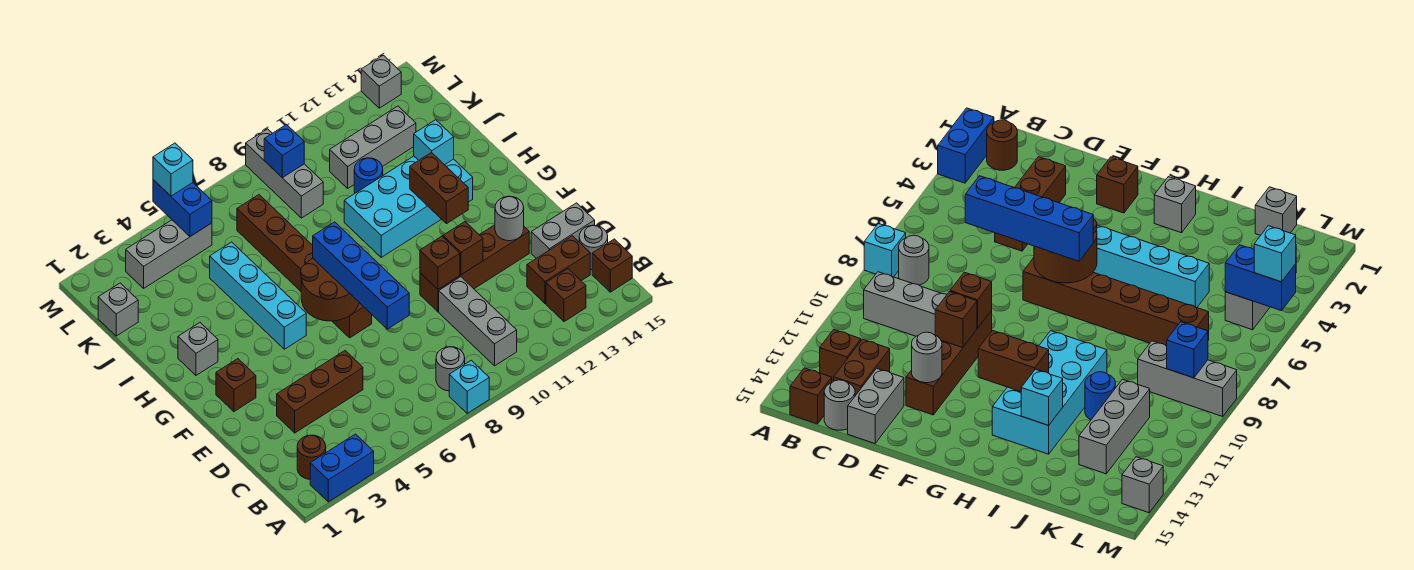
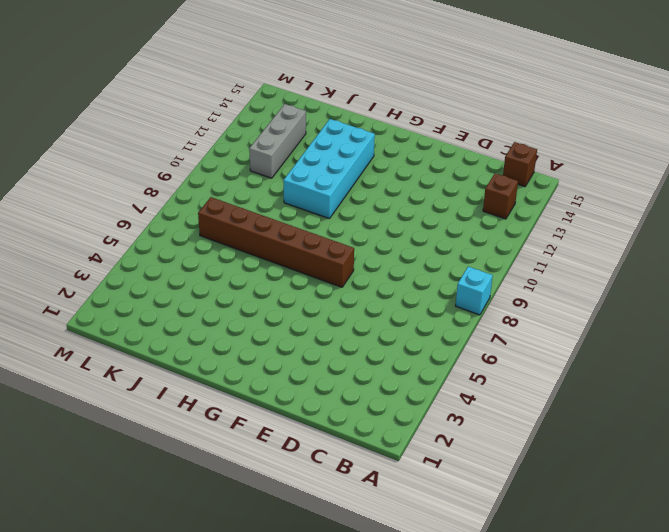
none -> blue brick A2:A3 level 1
none -> brown round brick B2 level 1
none -> grey round brick B8 level 1
none -> grey brick B10:D10 level 1

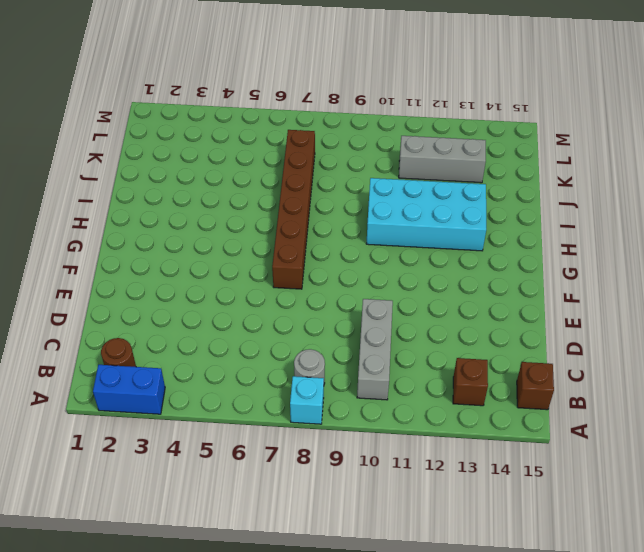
none -> brown brick C13:C14 level 1
none -> grey round brick C15 level 1
none -> brown brick D3:D5 level 1
none -> grey brick D14:D15 level 1

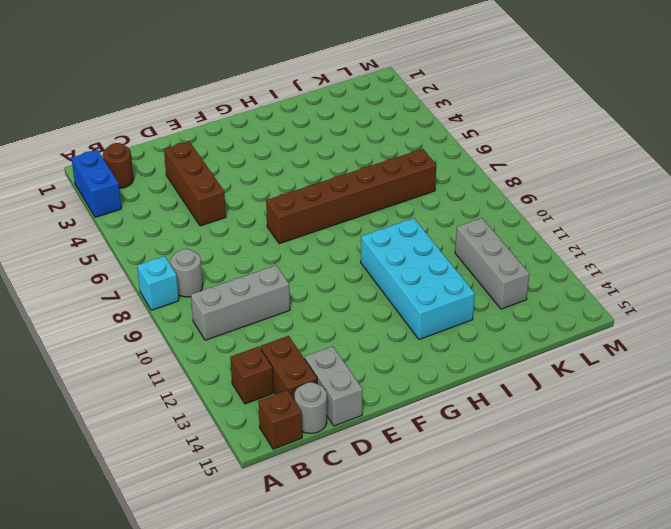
none -> brown brick E10:E13 level 1
none -> brown brick F2 level 1
none -> cyan brick G5:J5 level 1
none -> grey brick H2 level 1

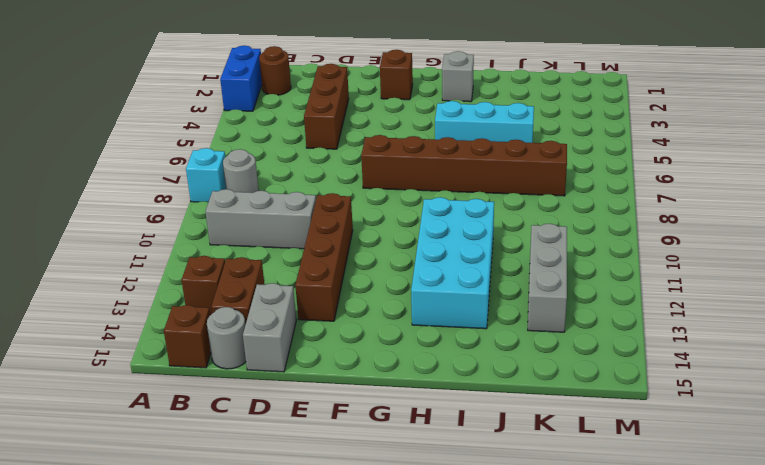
cyan brick H5:J5 level 1 -> cyan brick G5:J5 level 1
none -> blue round brick J11 level 1
none -> grey brick K1 level 1
none -> grey brick K9:M9 level 1
none -> grey brick L3:L5 level 1

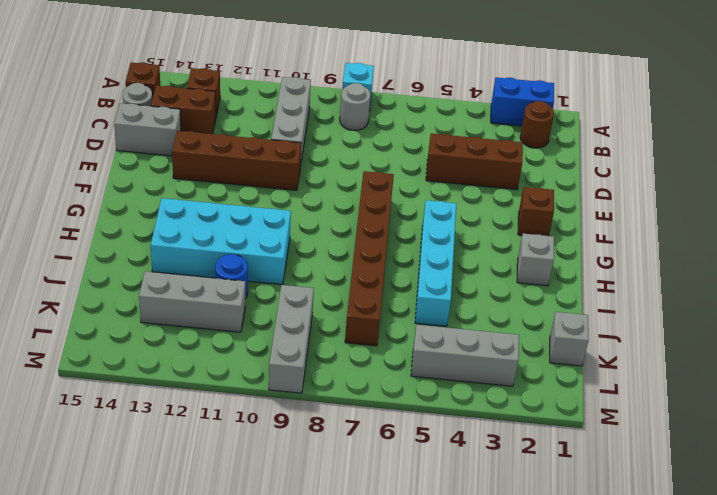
none -> grey brick M14 level 1
none -> brown brick E10 level 2
none -> brown brick E11 level 2
none -> grey round brick E13 level 2

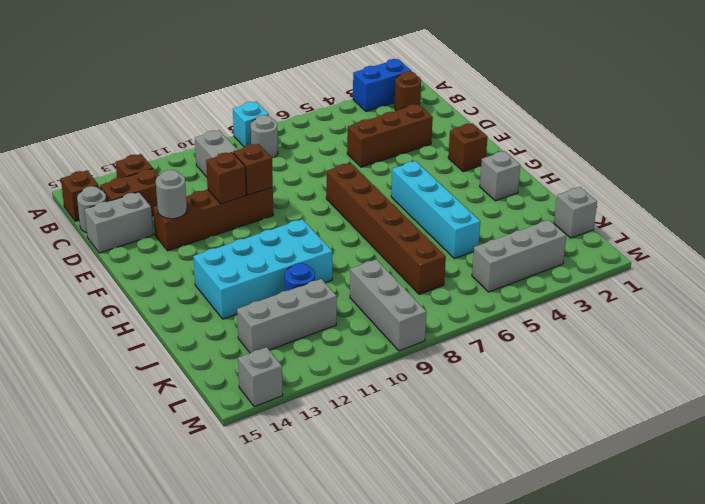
none -> brown round brick F6:G7 level 2
none -> brown brick G12:H12 level 2
none -> cyan brick I13 level 2
none -> blue brick L5:M5 level 2

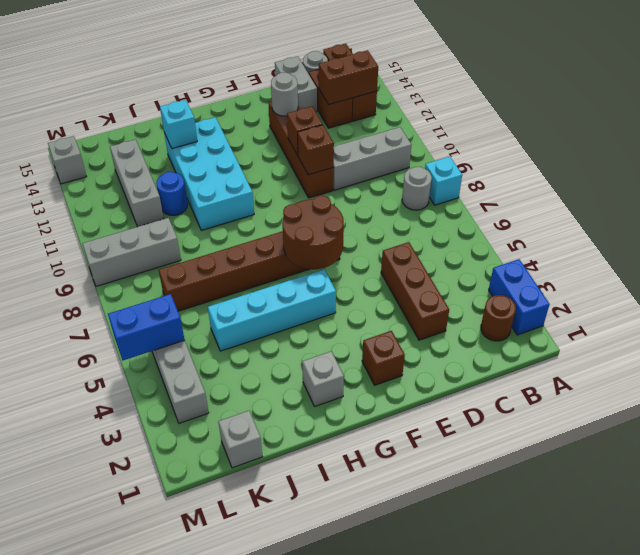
brown brick B13:C13 level 2 -> brown brick G12:H12 level 2
none -> blue brick L9 level 2
none -> blue brick D7:G7 level 3
none -> cyan brick M5 level 3

